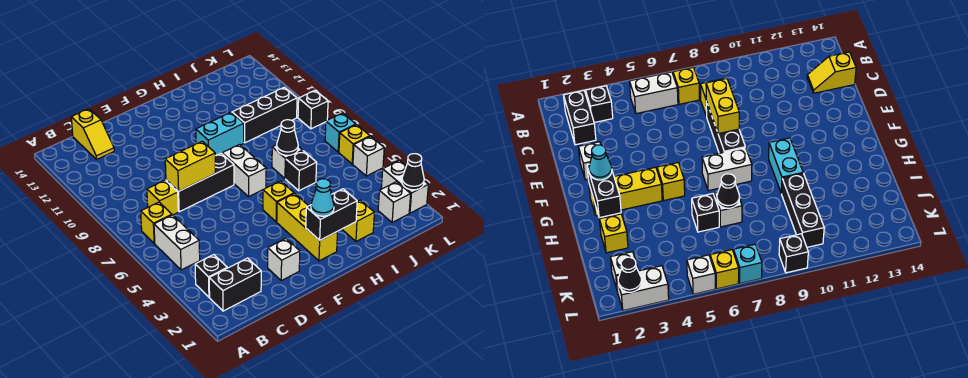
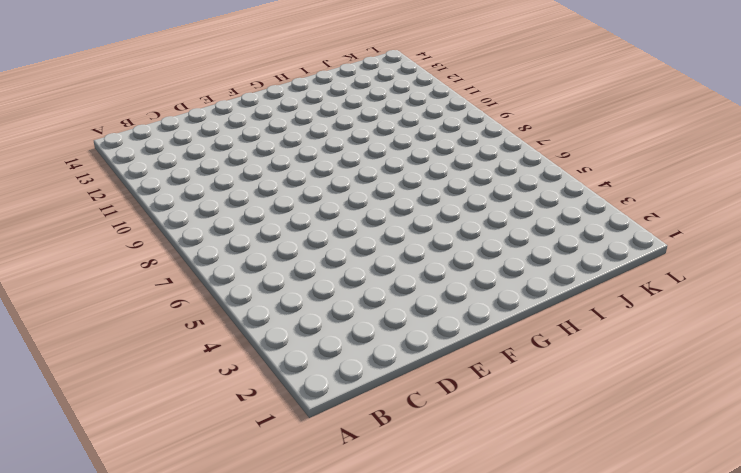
none -> black brick B2:C2 level 1
none -> black brick B3 level 1
none -> white brick B5:B6 level 1

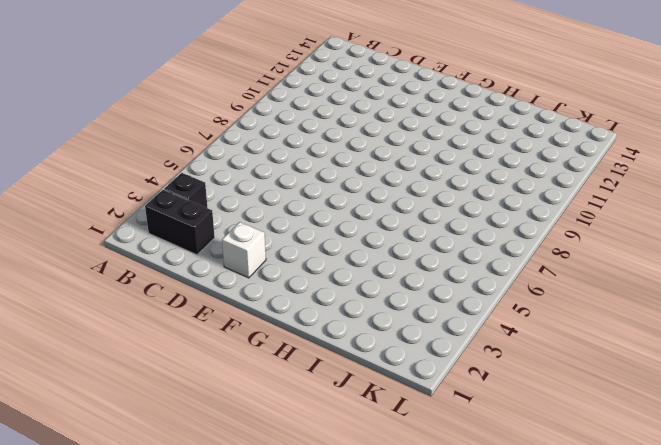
none -> white brick B5:B6 level 1
none -> yellow brick B7 level 1
none -> yellow brick C8 level 1

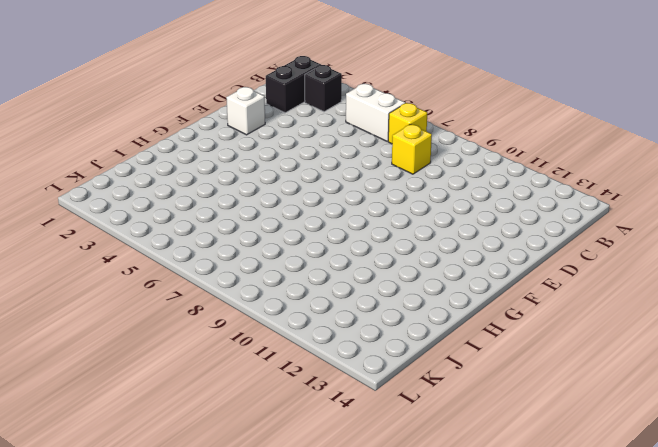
none -> yellow slope C13:C14 level 1 top 14
none -> black brick D8:F8 level 1
none -> yellow brick G2:G4 level 1

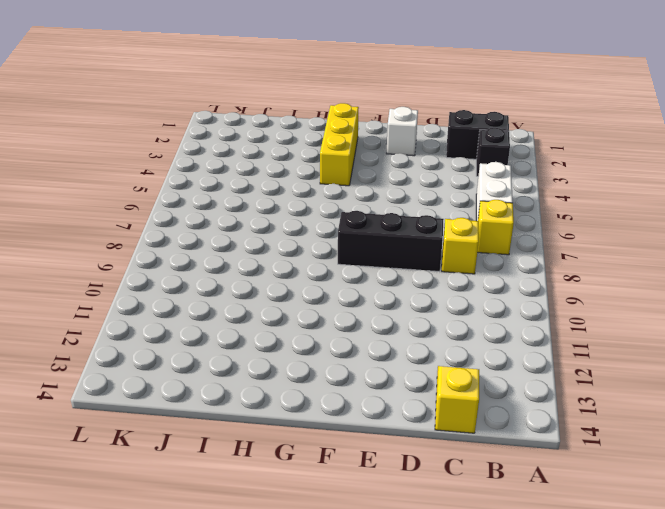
none -> yellow brick G5 level 1
none -> white brick G7:G8 level 1
none -> cyan brick G10:H10 level 1

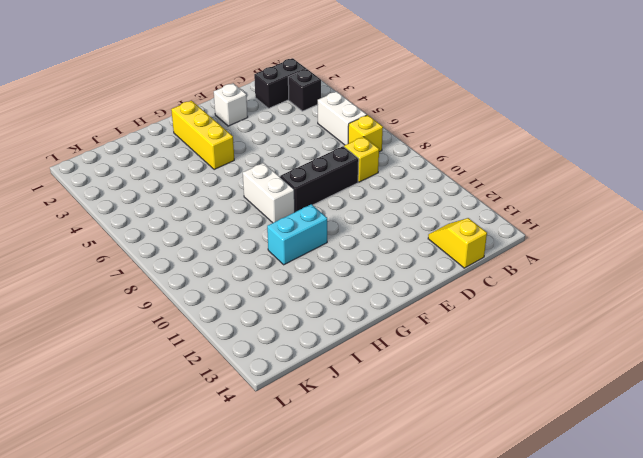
none -> yellow brick G5 level 1
none -> yellow brick I2 level 1
none -> black brick I6 level 1

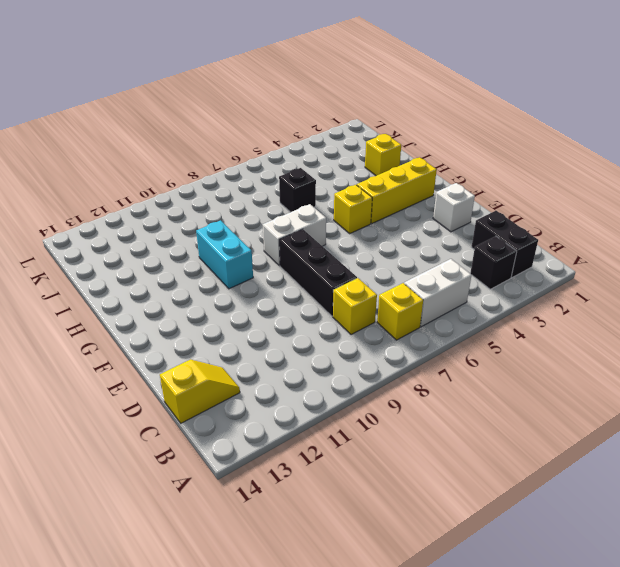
none -> white brick I7 level 1
none -> black brick I10:K10 level 1
none -> white brick K2 level 1

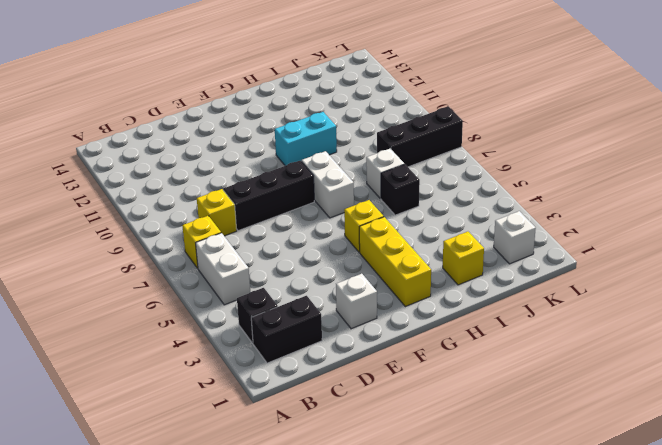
black brick J8:L8 level 1 -> black brick I10:K10 level 1
none -> yellow slope C13:C14 level 1 top 14
none -> white brick L2:L3 level 1
none -> white brick L5 level 1

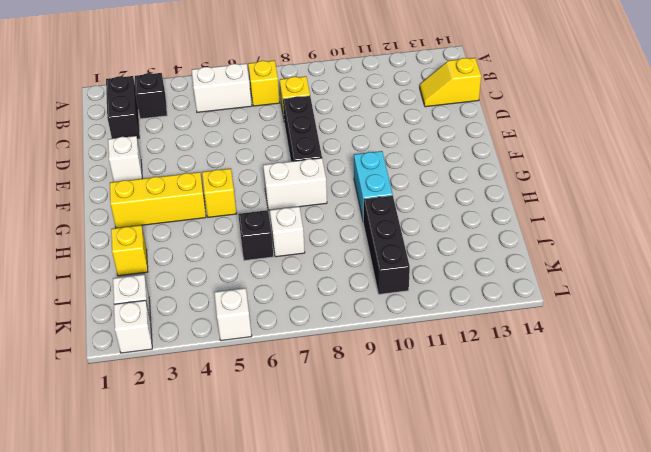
white brick L2 level 1 -> white brick L2:L3 level 1
none -> yellow brick L6 level 1
none -> cyan brick L7 level 1
none -> black brick L9 level 1

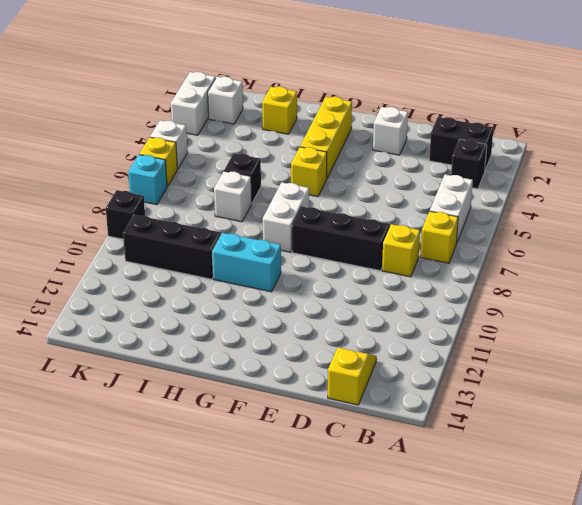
none -> yellow brick D8:E8 level 2
none -> black brick G2:H2 level 2
none -> black cone I7 level 2

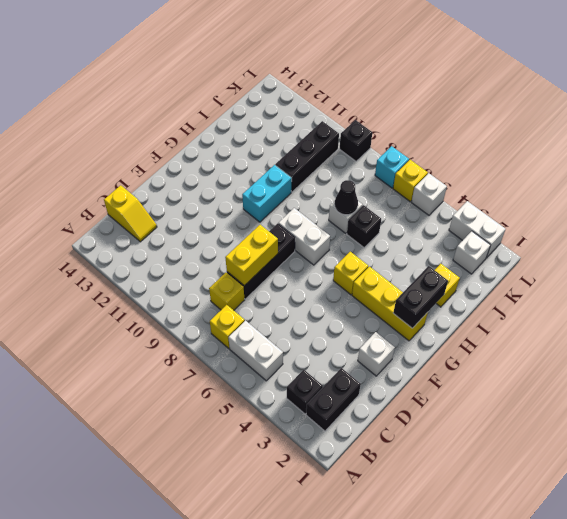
none -> black cone L2 level 2
none -> cyan cone G2 level 3

